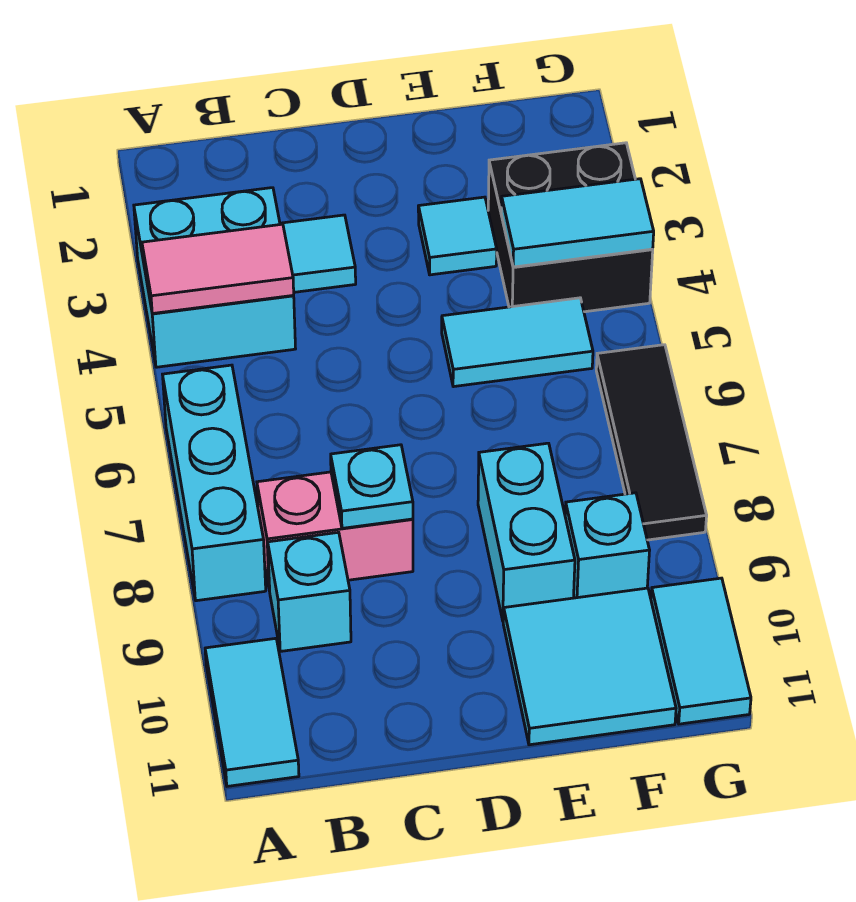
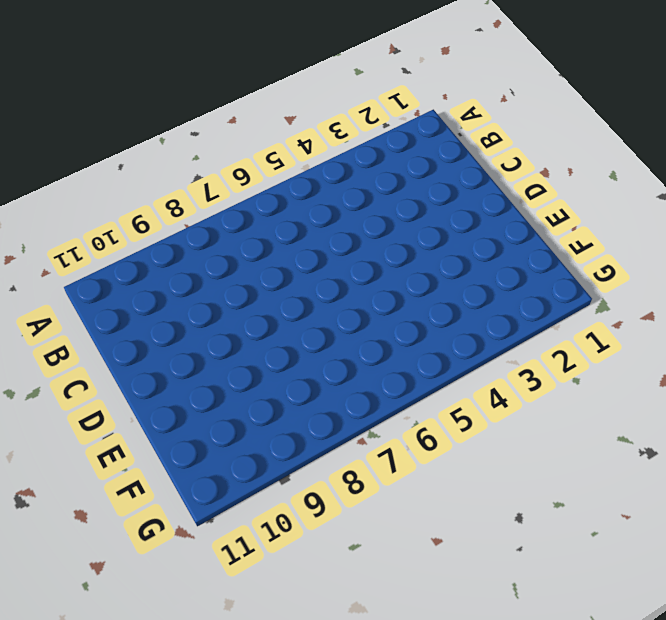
none -> cyan brick A3:B4 level 1
none -> cyan brick A6:A8 level 1
none -> cyan tile A10:A11 level 1

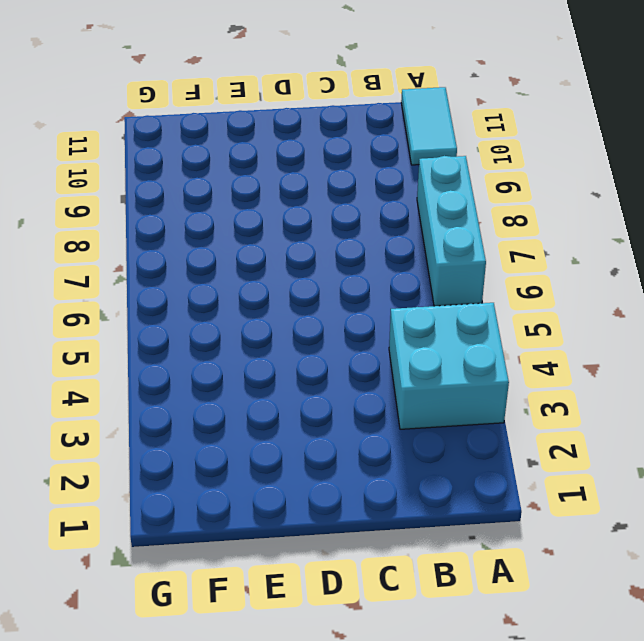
none -> pink brick B8:C8 level 1
none -> cyan brick B9 level 1
none -> cyan tile C3 level 1

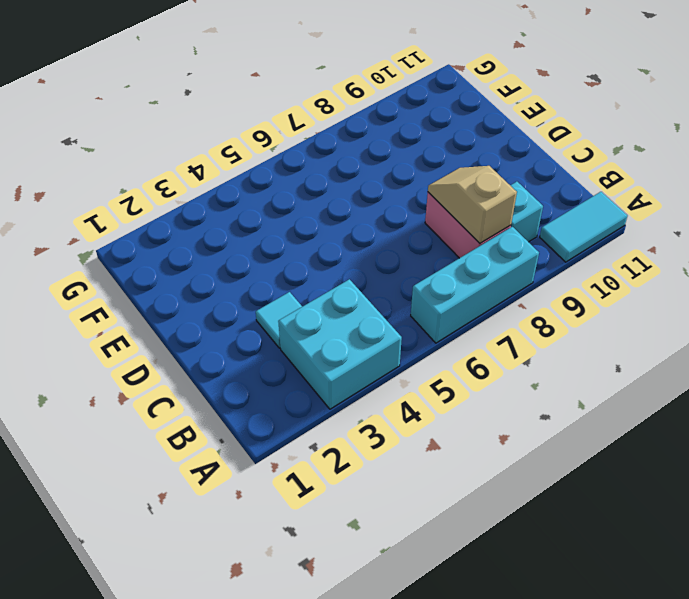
tan slope B8:C8 level 2 top B -> cyan plate C8 level 2
none -> cyan tile E3 level 1
none -> cyan tile E5:F5 level 1
none -> cyan brick E8:E9 level 1

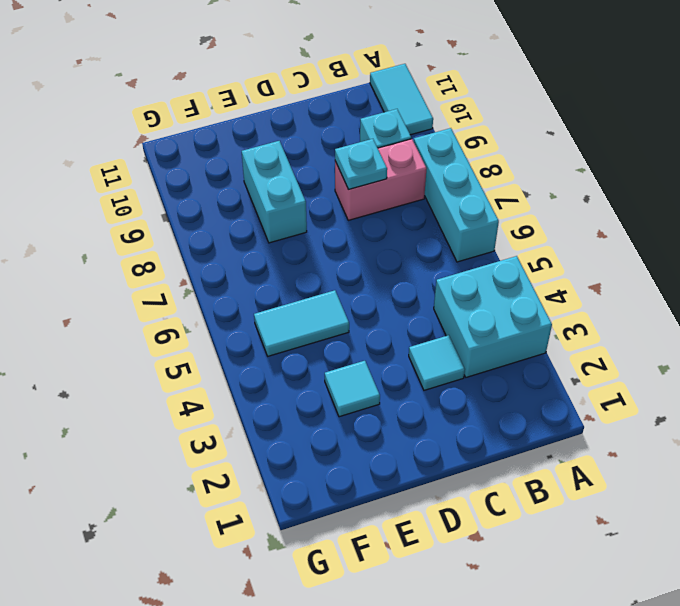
none -> cyan tile E10:F11 level 1
none -> black brick F3:G4 level 1
none -> cyan brick F9 level 1

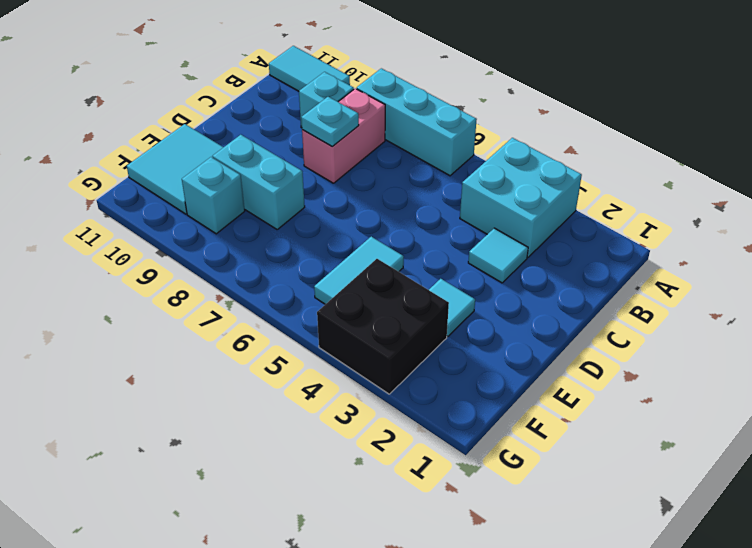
none -> black tile G6:G8 level 1
none -> cyan tile G10:G11 level 1
none -> pink tile A4:B4 level 2

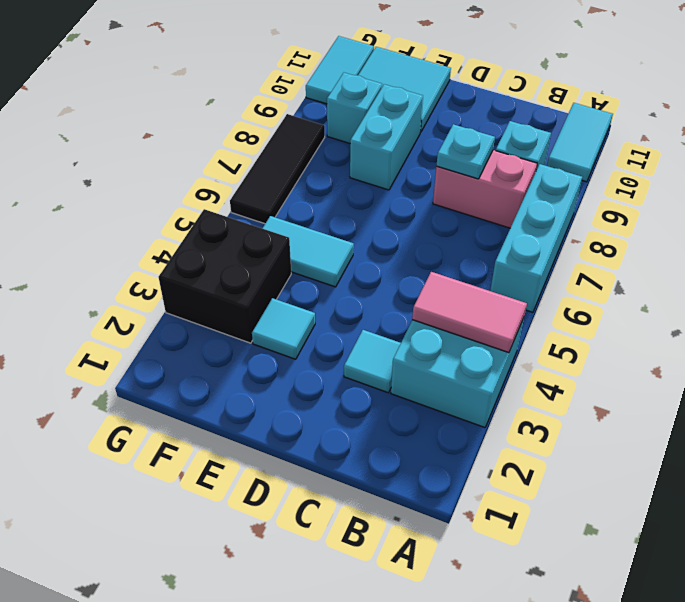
none -> cyan tile F4:G4 level 2

